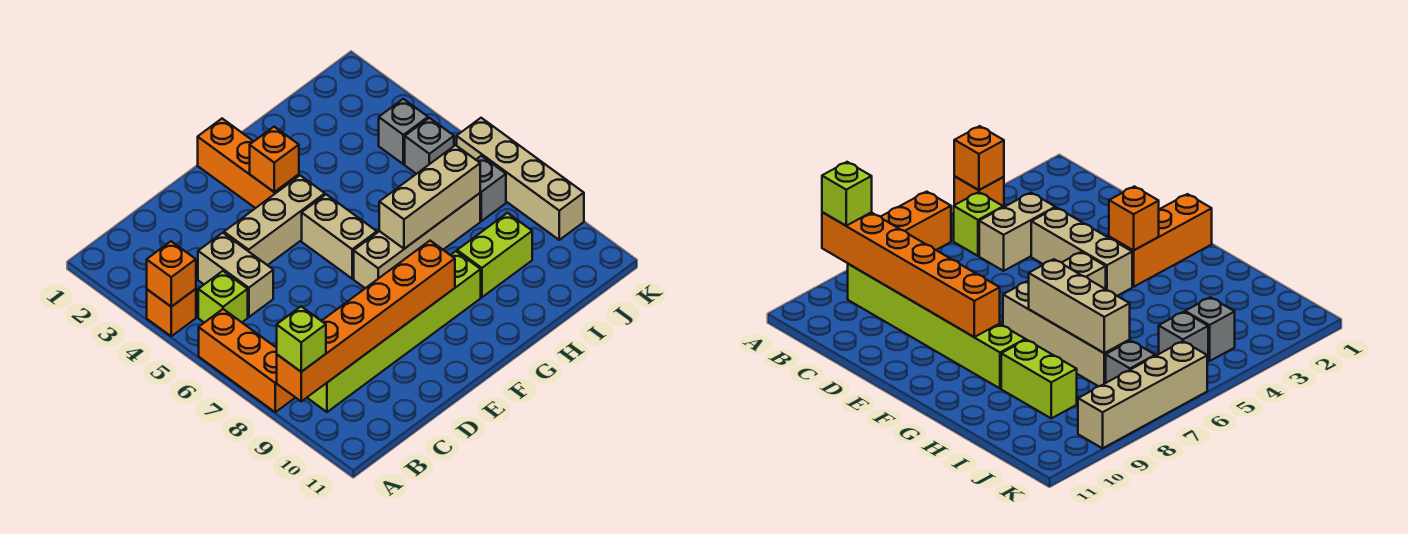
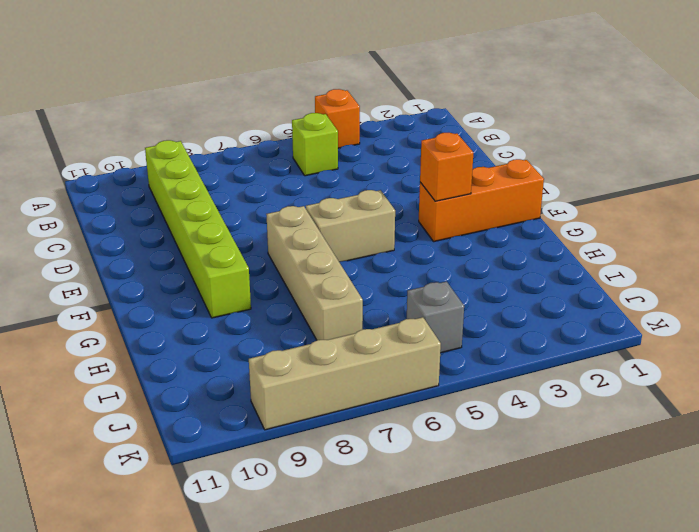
none -> orange brick A6:A8 level 1
none -> tan brick C4:C5 level 1
none -> tan brick D4:F4 level 1

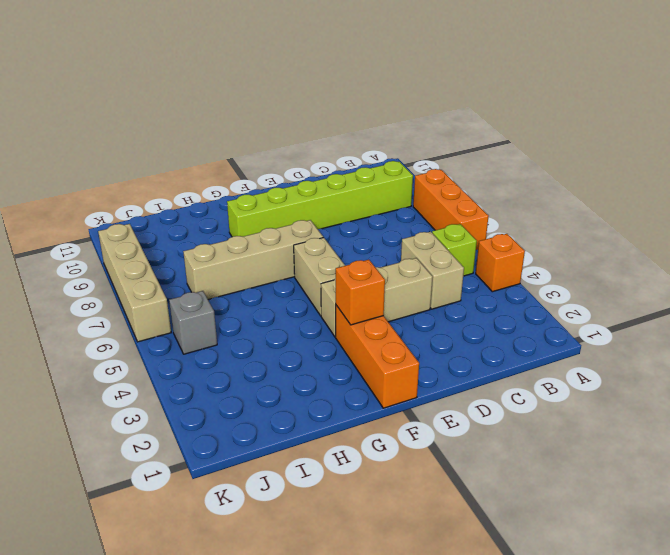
none -> lime brick H9:I9 level 1
none -> grey brick J4 level 1
none -> grey brick J7 level 1

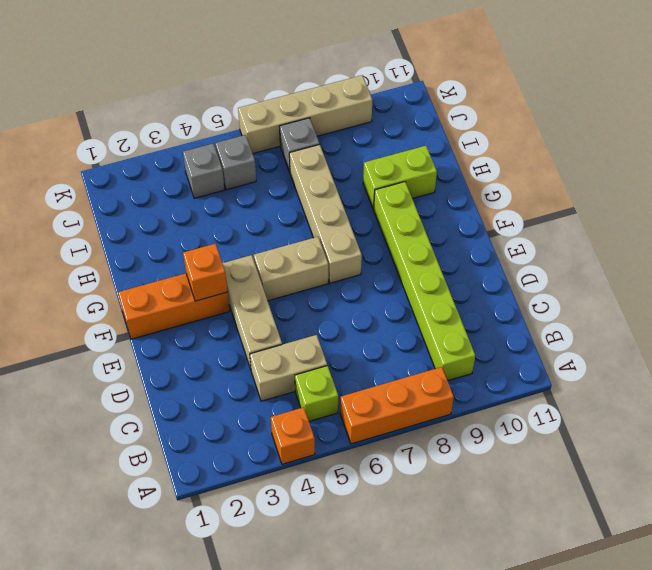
lime brick H9:H10 level 1 -> lime brick H9:I9 level 1
none -> orange brick A4 level 2
none -> orange brick A9:F9 level 2
none -> tan brick G7:I7 level 2

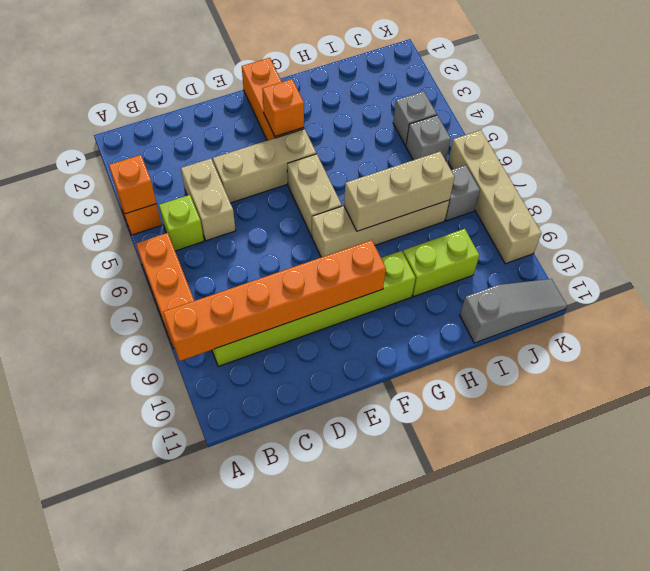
grey slope I11:K11 level 1 top I -> none
none -> lime brick A9 level 3

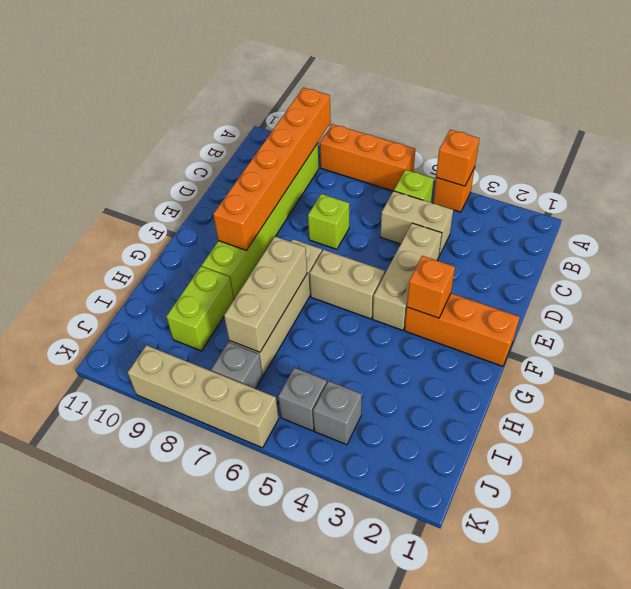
lime brick D7 level 1 -> lime brick A9 level 3

